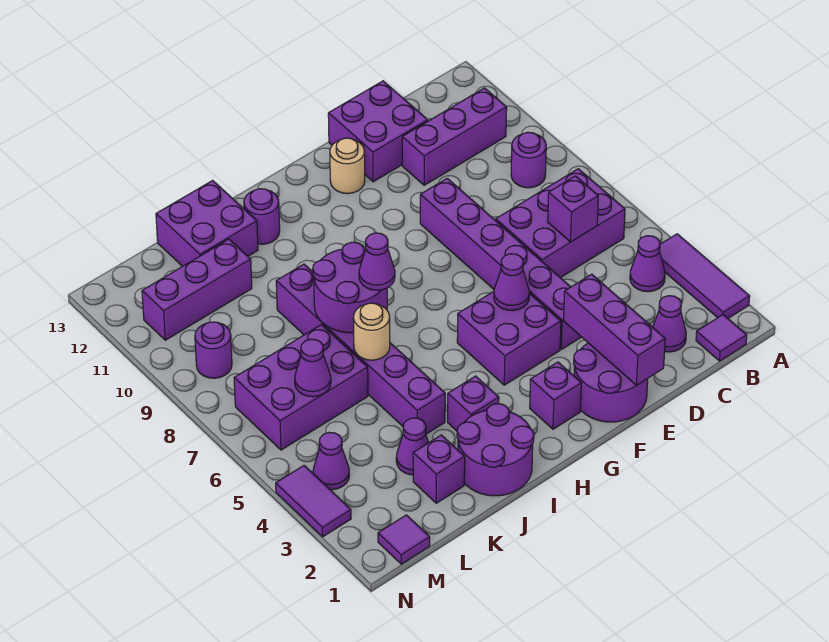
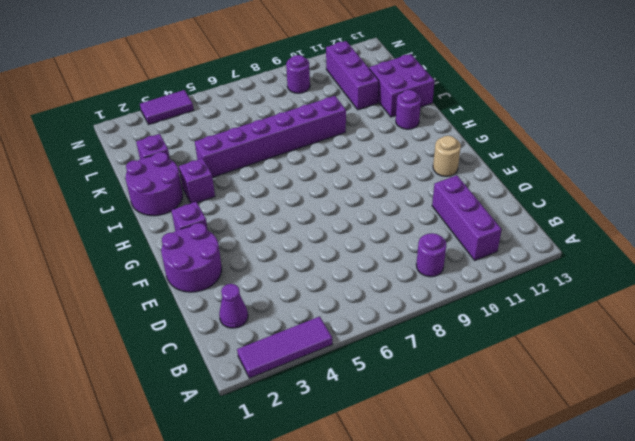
none -> purple tile B1 level 1
none -> purple cone B4 level 1
none -> purple brick B6:D7 level 1
none -> purple brick D12:E13 level 1

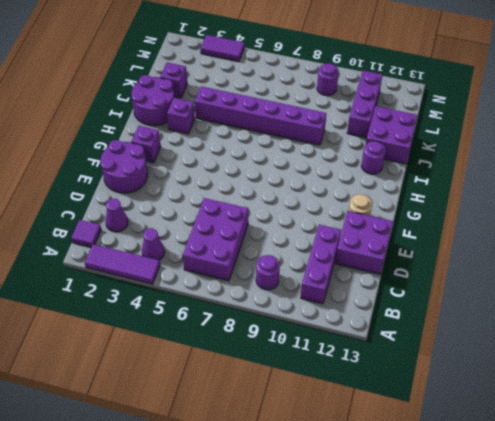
none -> purple brick E4:E9 level 1
none -> purple brick F4:G5 level 1
none -> purple cone K3 level 1
none -> purple brick K6:M7 level 1

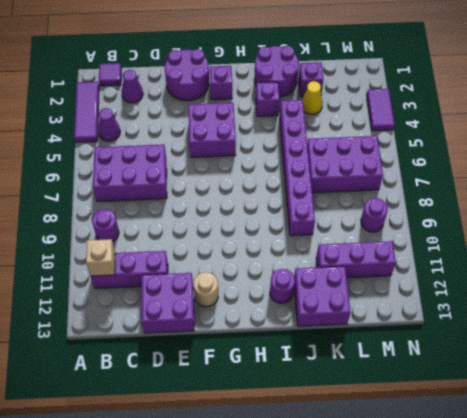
tan brick B11 level 2 -> none
yellow cone K3 level 1 -> purple cone K3 level 1
none -> purple brick E4:E9 level 1
none -> purple tile M1 level 1
none -> purple cone M4 level 1
none -> purple brick C6 level 2

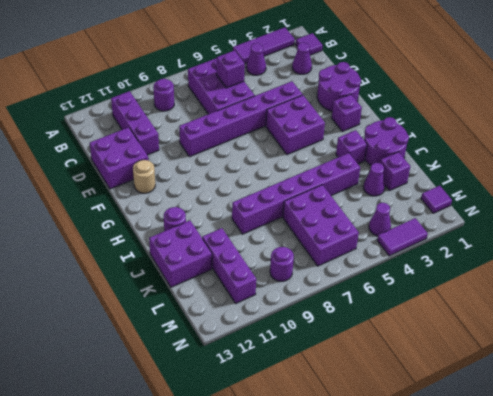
none -> purple brick E1:E3 level 2
none -> purple cone F5 level 2
none -> purple round brick I7:J8 level 2
none -> tan round brick J6 level 2

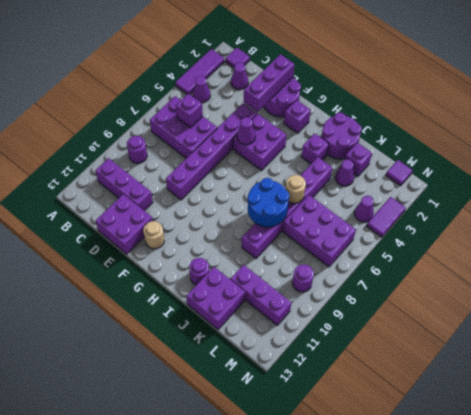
blue round brick I7:J8 level 2 -> purple round brick I7:J8 level 2
none -> purple cone L6 level 2
none -> purple cone I7 level 3

